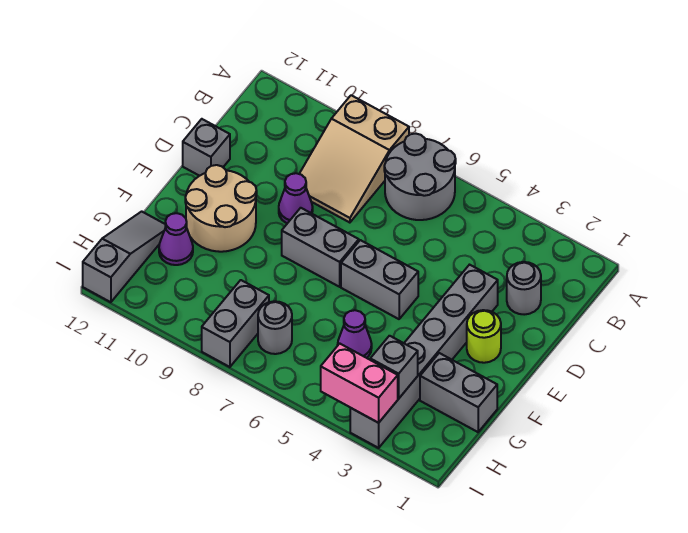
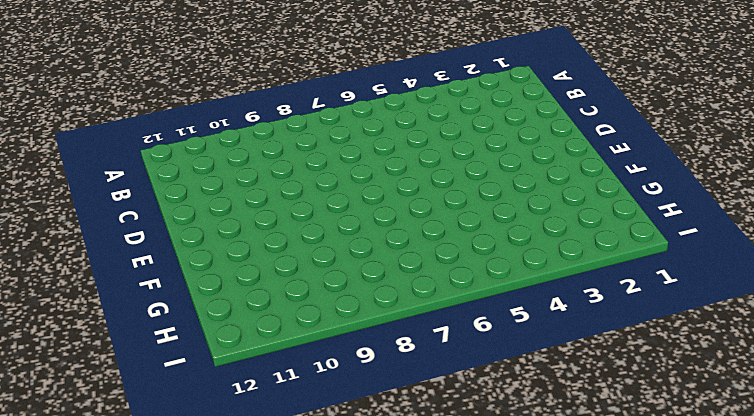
none -> grey round brick A6:B7 level 1
none -> tan slope A8:C9 level 1 top A
none -> grey round brick C2 level 1

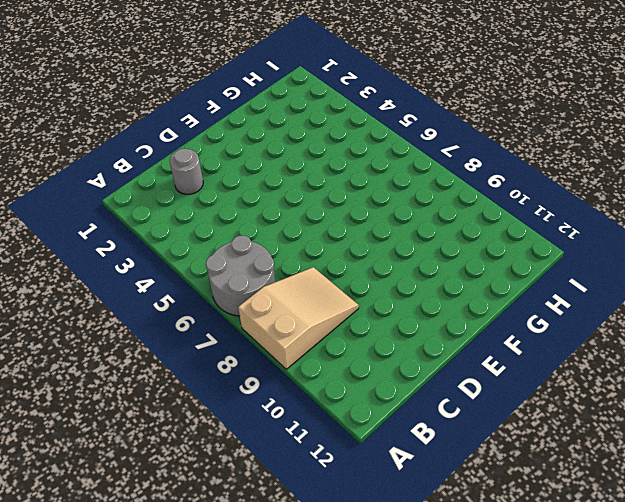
none -> grey brick D3:I3 level 1
none -> purple cone D9 level 1
none -> grey brick D12 level 1

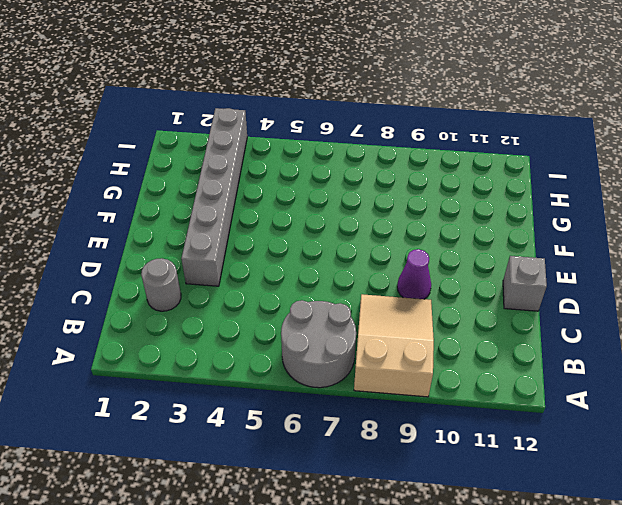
none -> lime round brick E2 level 1
none -> grey brick E5:E6 level 1
none -> grey brick E7:E8 level 1

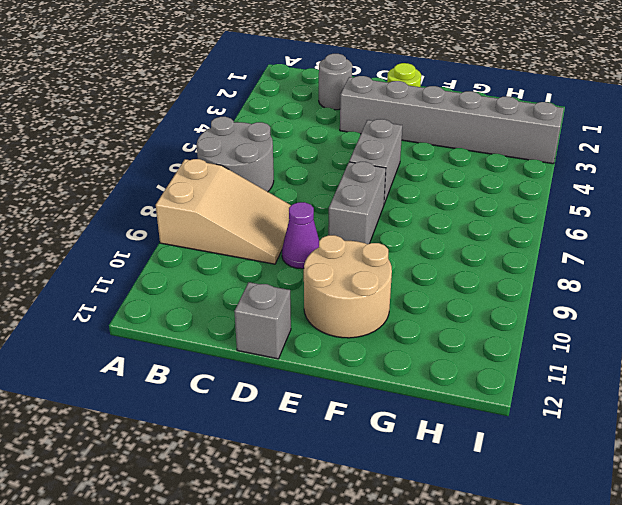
none -> grey brick G1:G2 level 1
none -> purple cone G5 level 1
none -> purple cone G11 level 1

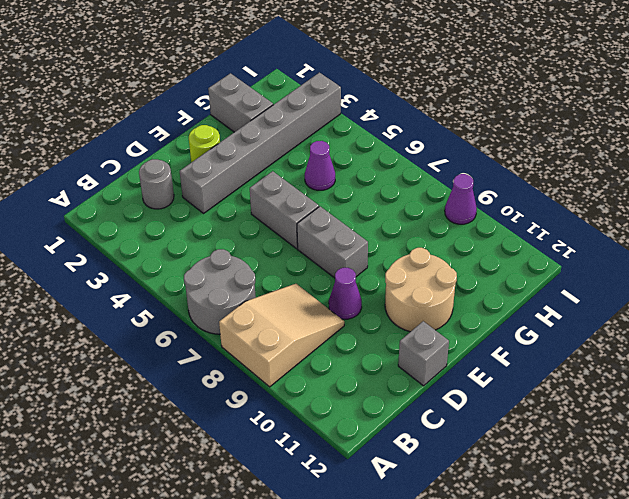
purple cone I9 level 1 -> purple cone G11 level 1
none -> grey slope G12:I12 level 1 top I
none -> grey round brick H7 level 1
none -> grey brick H8:I8 level 1

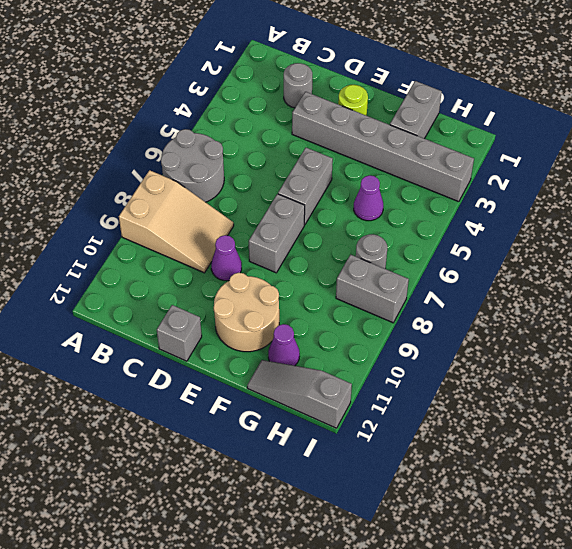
none -> grey brick H3 level 2
none -> pink brick I3:I4 level 2

